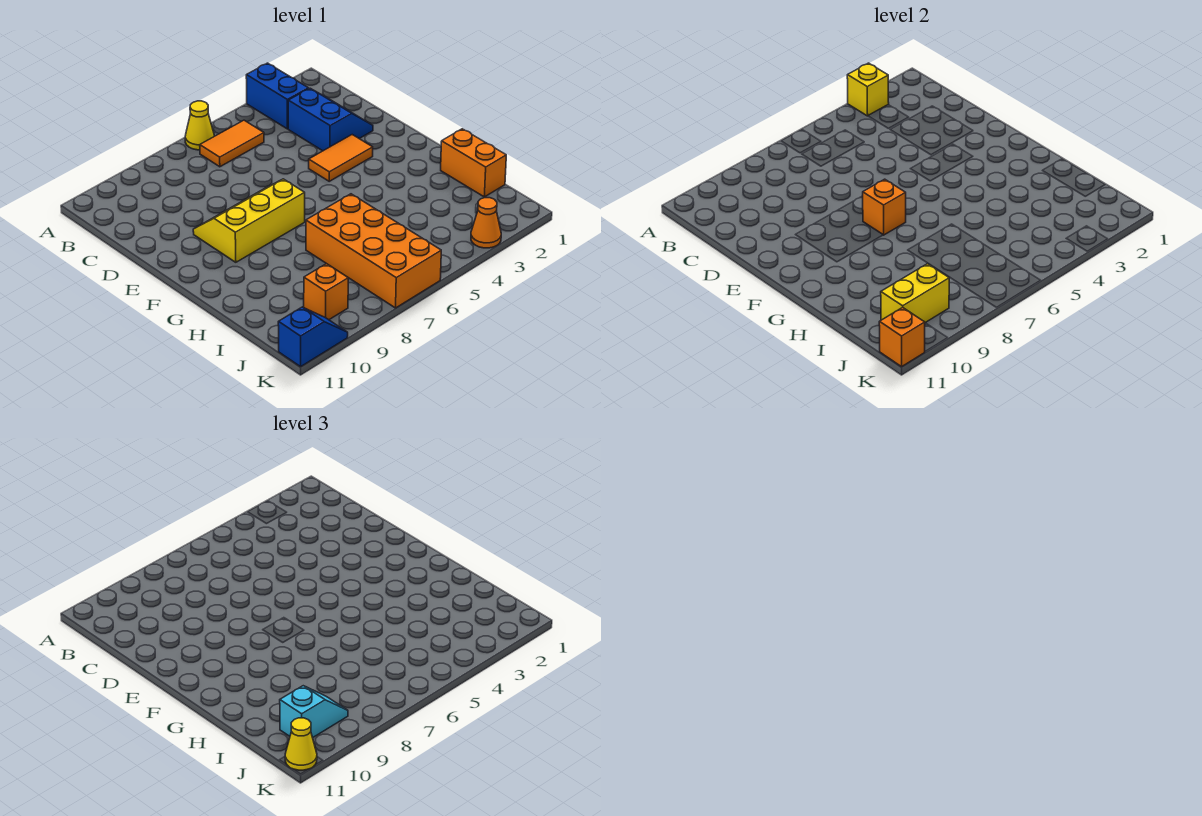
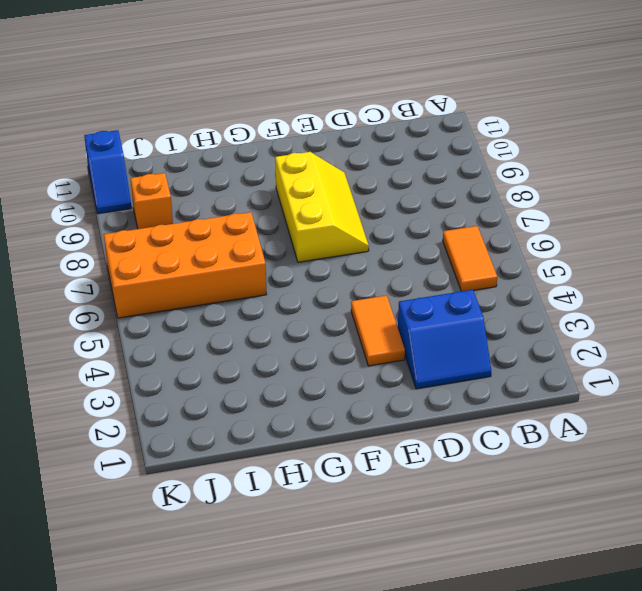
none -> blue brick A3:B3 level 1
none -> yellow cone A6 level 1
none -> orange brick H1:I1 level 1

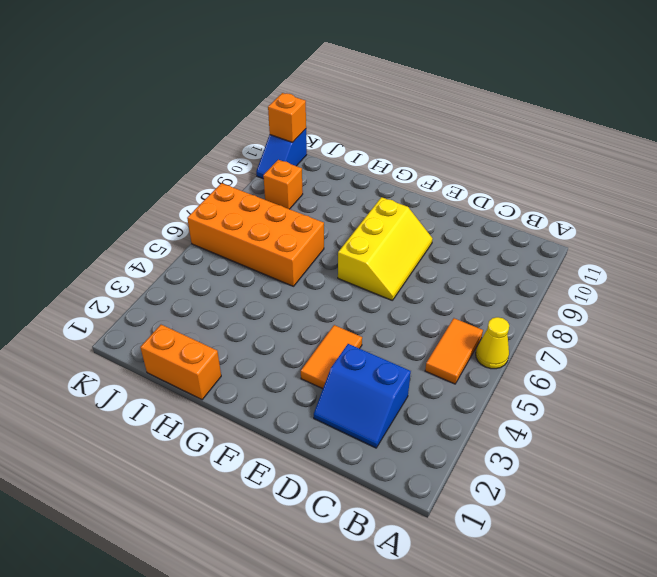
none -> blue brick A3:B3 level 1
none -> orange cone K3 level 1
none -> yellow brick A3 level 2

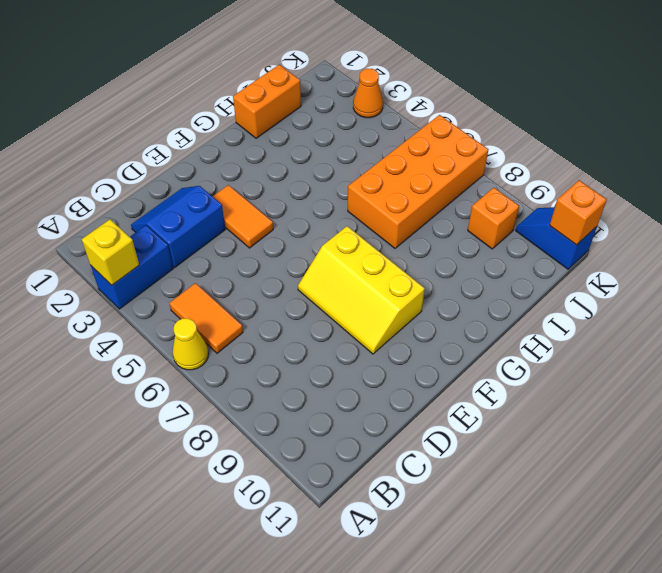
none -> orange brick F7 level 2
none -> yellow brick J9:J10 level 2
none -> cyan slope J9:J10 level 3 top 10

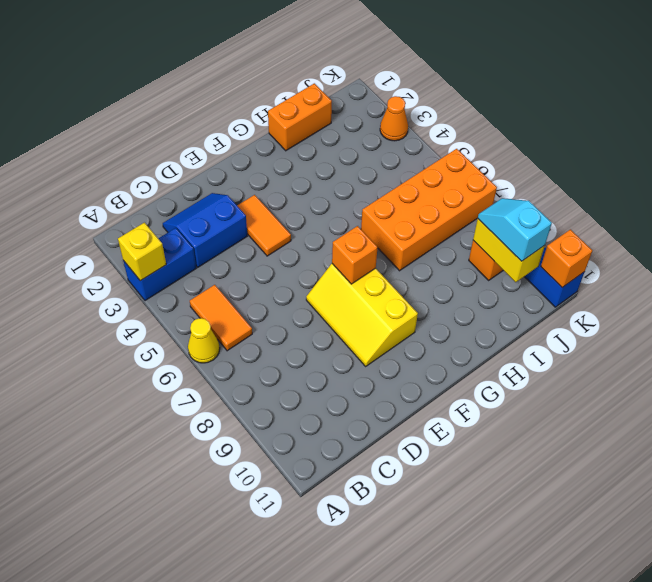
none -> yellow cone K11 level 3

